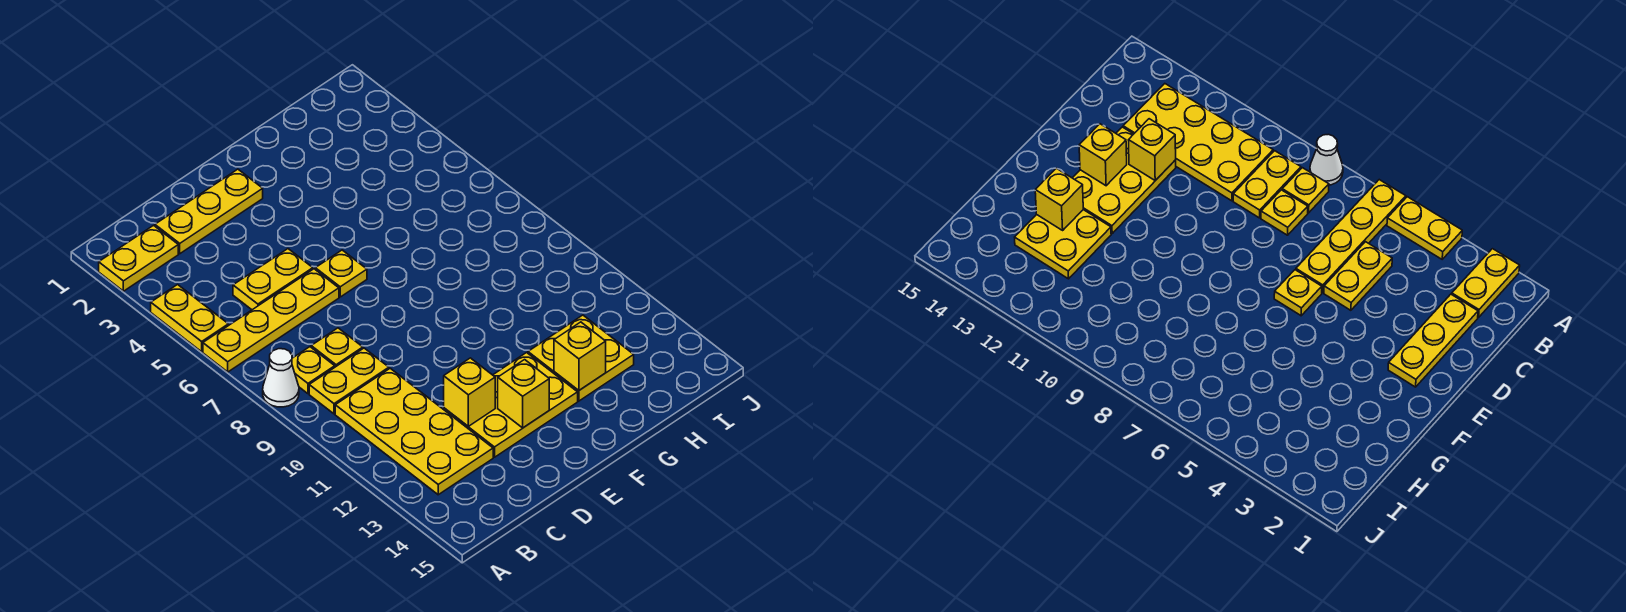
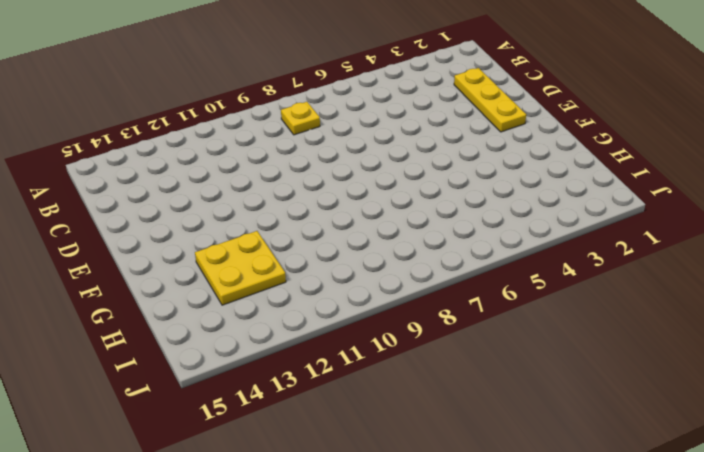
none -> yellow plate A2:B2 level 1
none -> yellow plate A4:A5 level 1
none -> yellow plate A6:D6 level 1

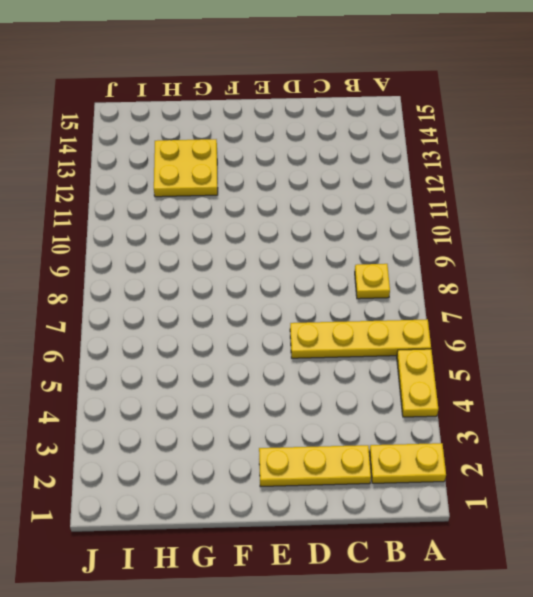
none -> white cone A8 level 1
none -> yellow plate B9:C9 level 1
none -> yellow plate B10:C13 level 1

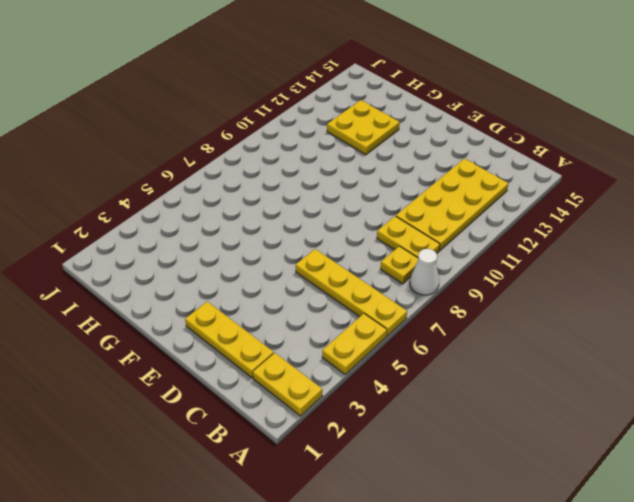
none -> yellow plate C5:D5 level 1
none -> yellow plate C8 level 1
none -> yellow plate D12:F13 level 1

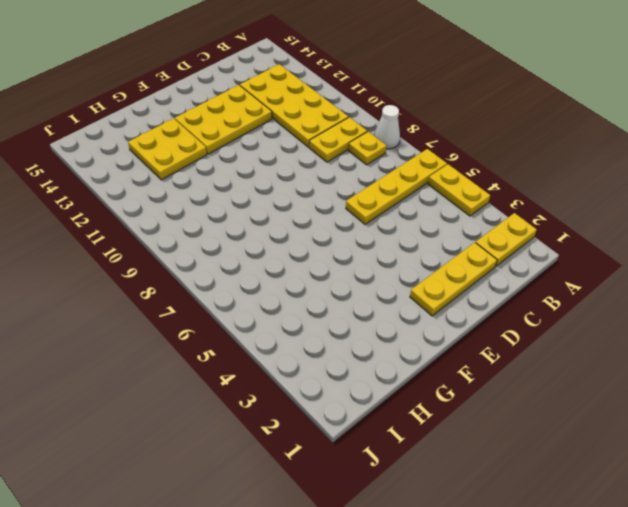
none -> yellow plate C5:D5 level 1
none -> yellow plate C8 level 1
none -> yellow plate E6 level 1

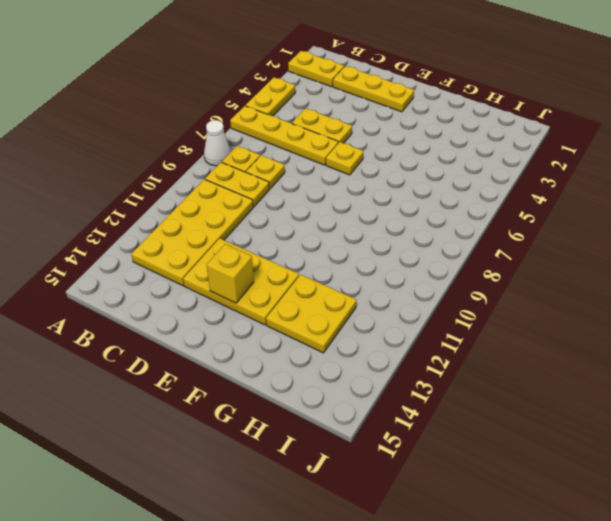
none -> yellow brick D12 level 2
none -> yellow brick G13 level 2

